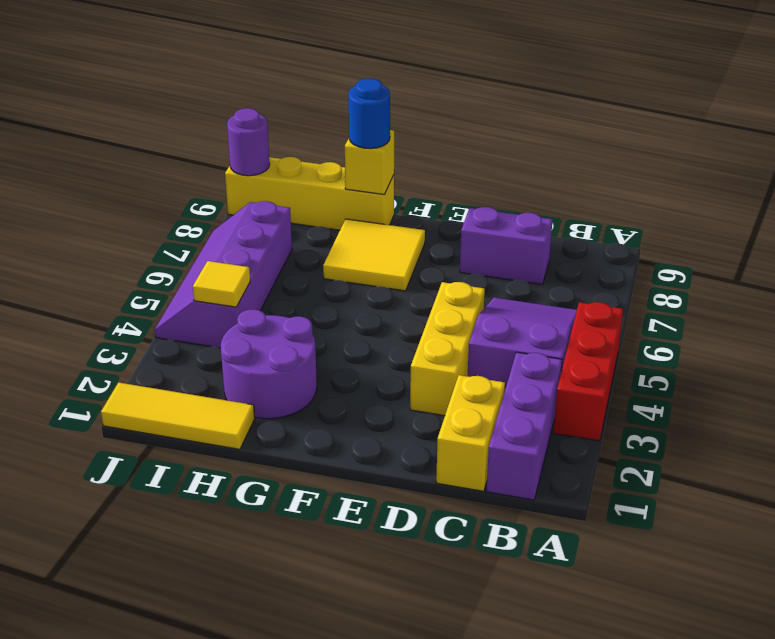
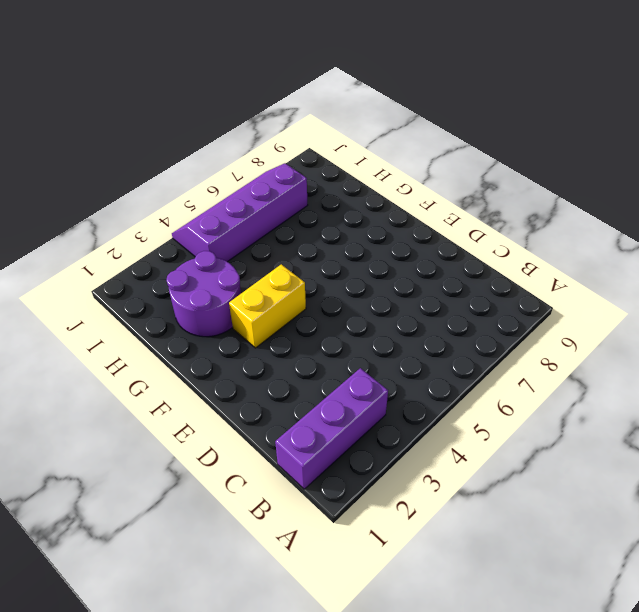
yellow brick F3:F4 level 1 -> yellow brick C1:C2 level 1
none -> red brick A3:A5 level 1
none -> purple slope B4:C6 level 1 top 4
none -> purple brick C8:D8 level 1

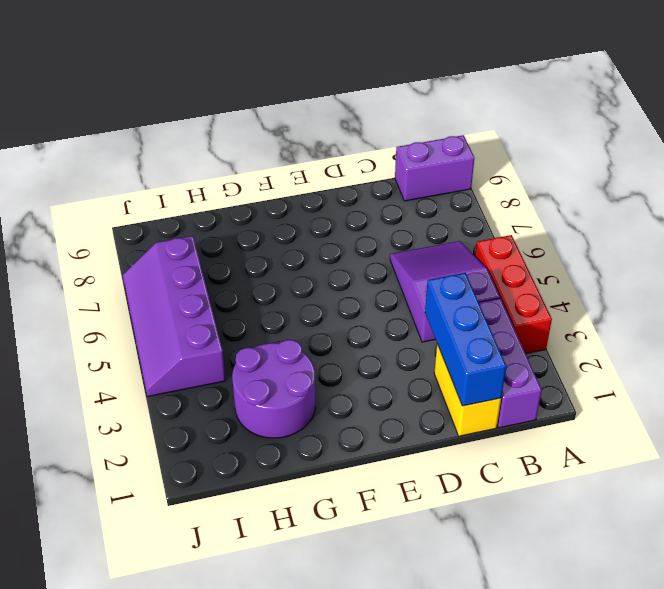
purple brick A9:B9 level 1 -> purple brick C8:D8 level 1
blue brick C1:C3 level 2 -> none
none -> yellow brick D3:D5 level 1
none -> yellow tile F7:G8 level 1
none -> yellow brick G9:J9 level 1

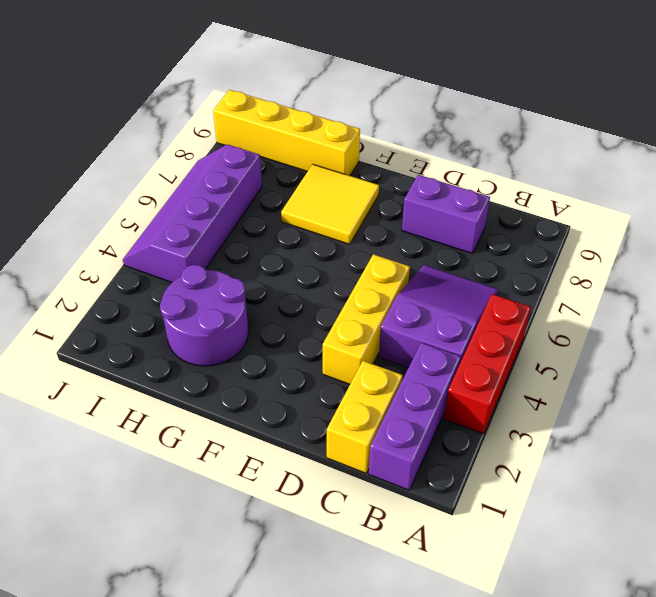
none -> yellow tile H1:J1 level 1
none -> yellow brick G9 level 2
none -> yellow tile I4 level 2

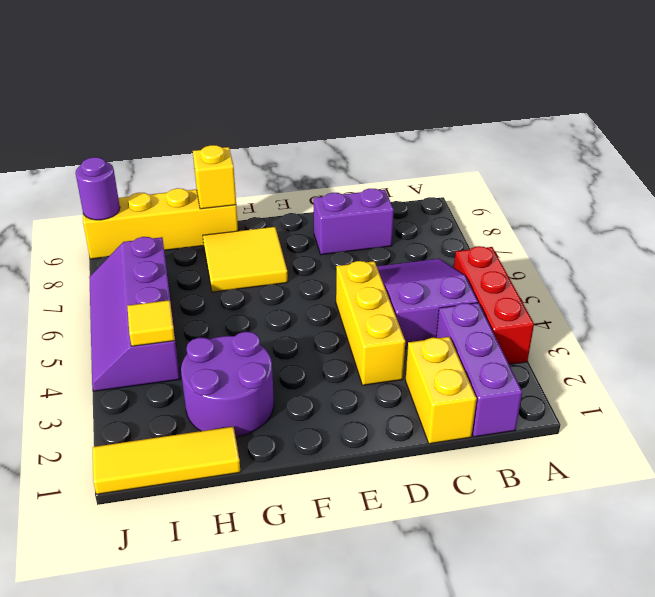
none -> blue round brick G9 level 3

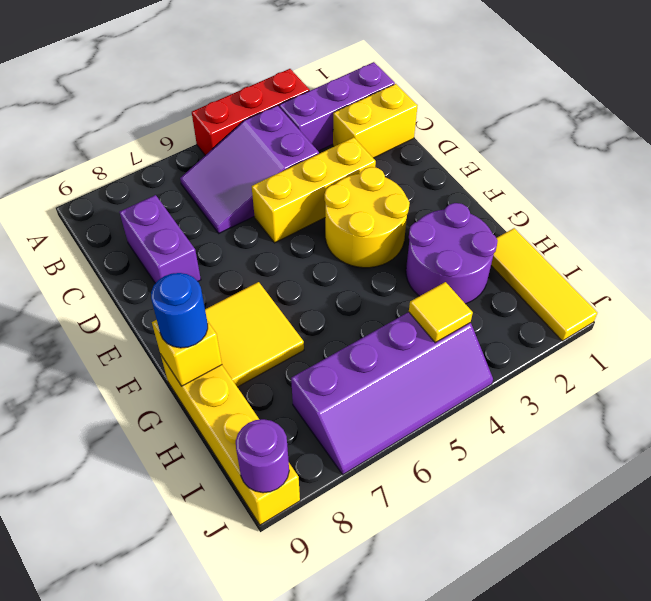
yellow round brick E3:F4 level 1 -> none

